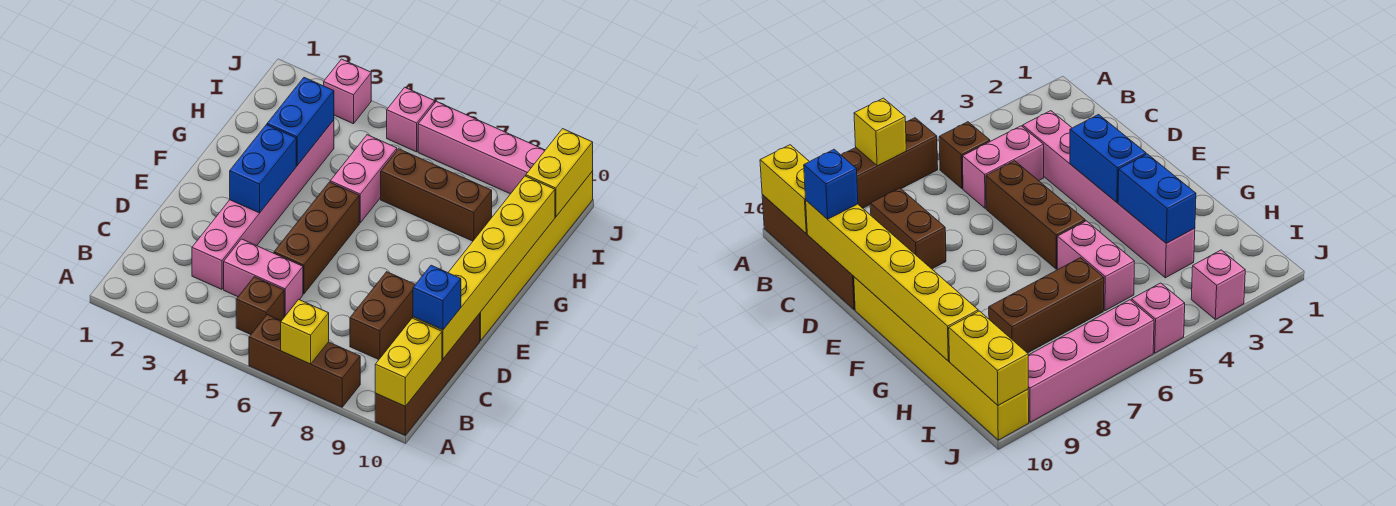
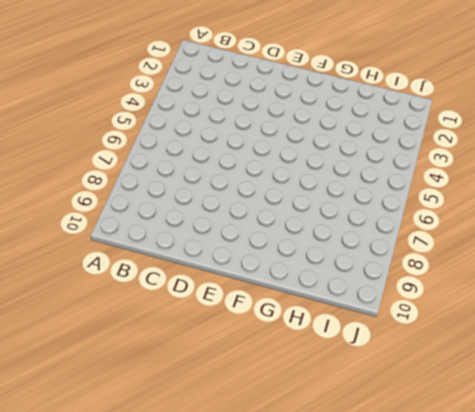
none -> brown brick A6:A8 level 1
none -> brown brick A10:D10 level 1
none -> brown brick B5 level 1

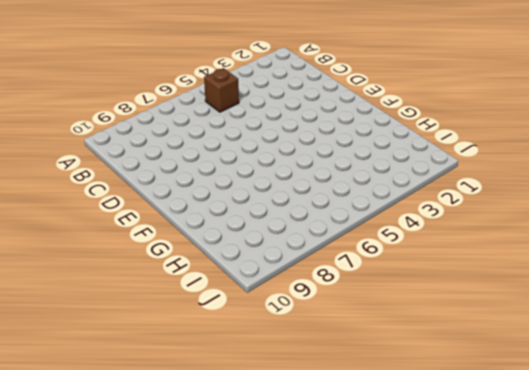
none -> brown brick A6:A8 level 1
none -> brown brick A10:D10 level 1
none -> pink brick C3:H3 level 1

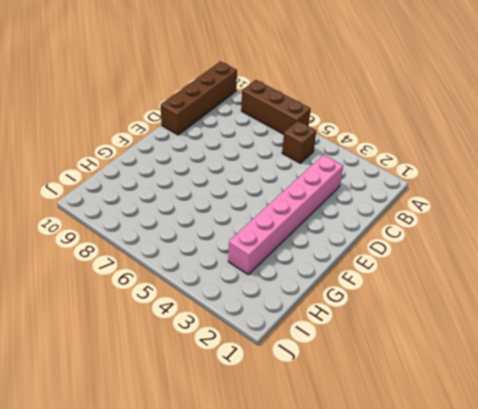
none -> pink brick C4:C5 level 1
none -> brown brick C8:D8 level 1
none -> brown brick D5:F5 level 1

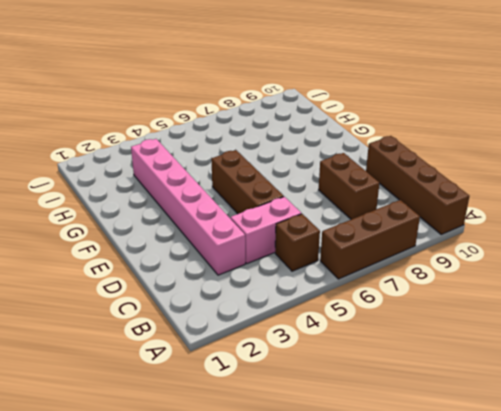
none -> yellow brick E10:J10 level 1
none -> pink brick G5:H5 level 1
none -> brown brick H6:H8 level 1

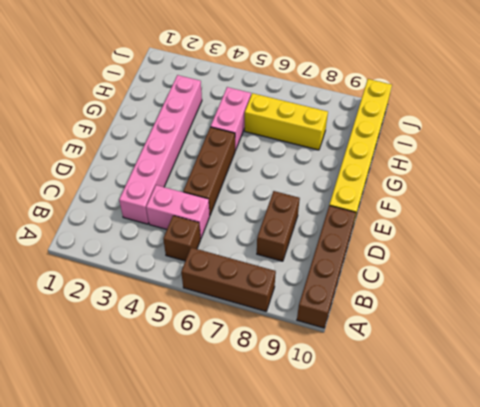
yellow brick H6:H8 level 1 -> brown brick H6:H8 level 1
none -> pink brick J3 level 1
none -> pink brick J5 level 1
none -> pink brick J6:J9 level 1

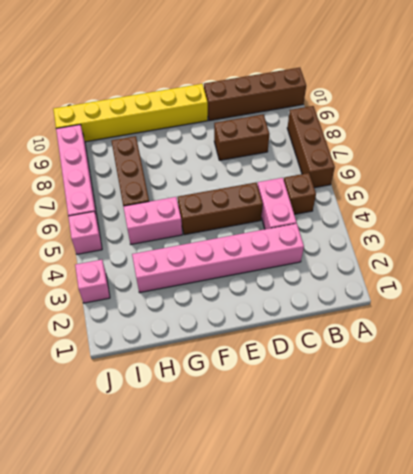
none -> yellow brick A7 level 2
none -> yellow brick A10:B10 level 2
none -> yellow brick C10:H10 level 2

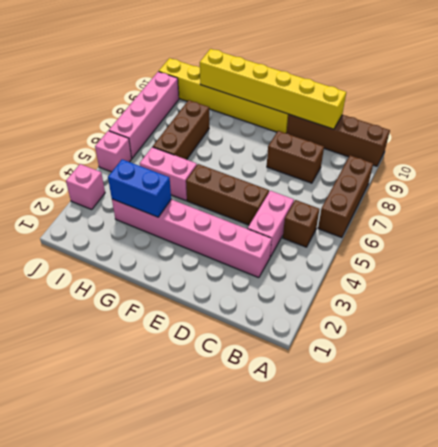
none -> yellow brick A7 level 2
none -> yellow brick A10:B10 level 2
none -> blue brick E3:F3 level 2

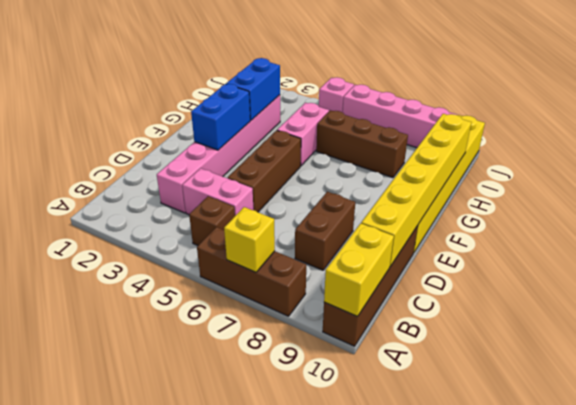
none -> pink brick J3 level 1
none -> yellow brick I10:J10 level 2
none -> blue brick C10 level 3

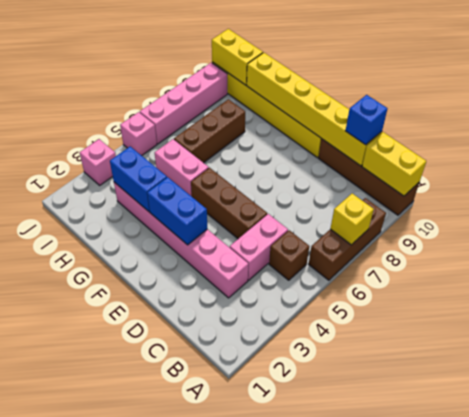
none -> brown brick C8:D8 level 1

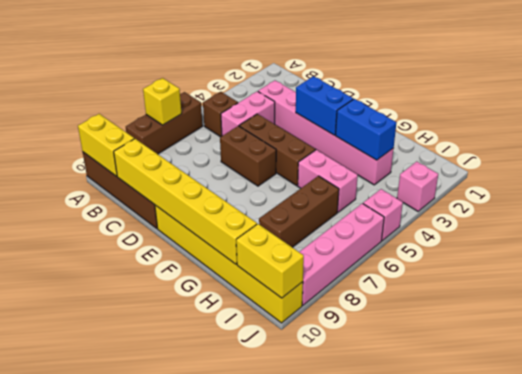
brown brick D6:E6 level 1 -> brown brick C8:D8 level 1
none -> blue brick C10 level 3

